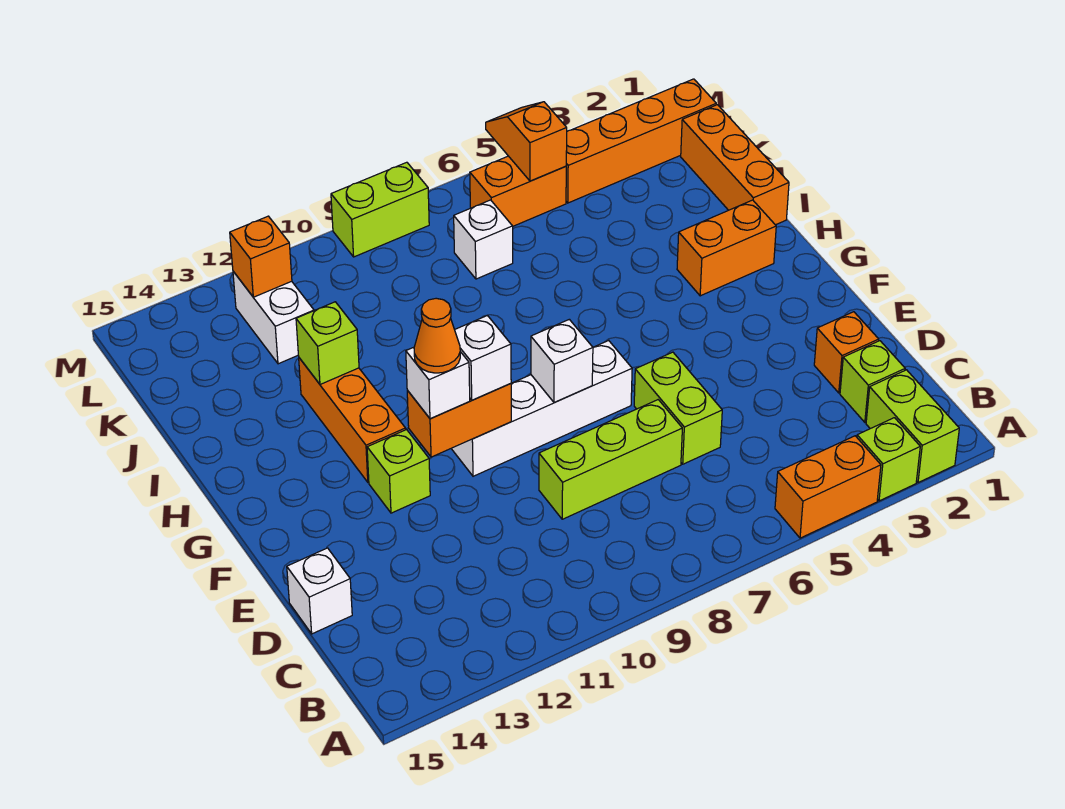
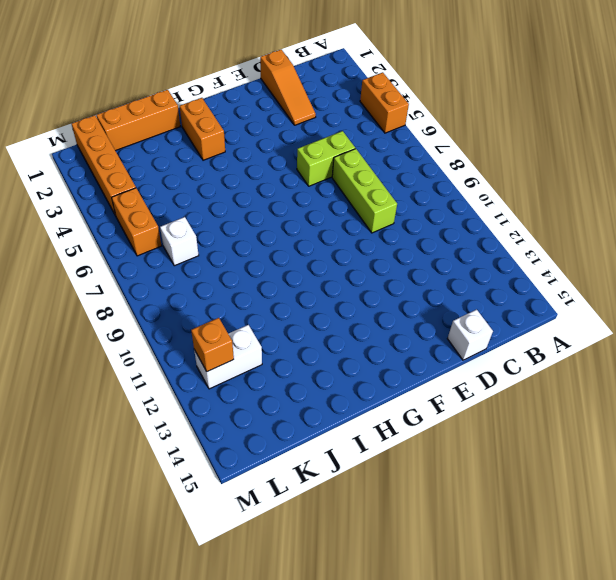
orange slope D1:D3 level 1 top 1 -> orange brick D2 level 1
none -> lime brick A2:B2 level 1
none -> lime brick A3 level 1
none -> lime brick C2 level 1

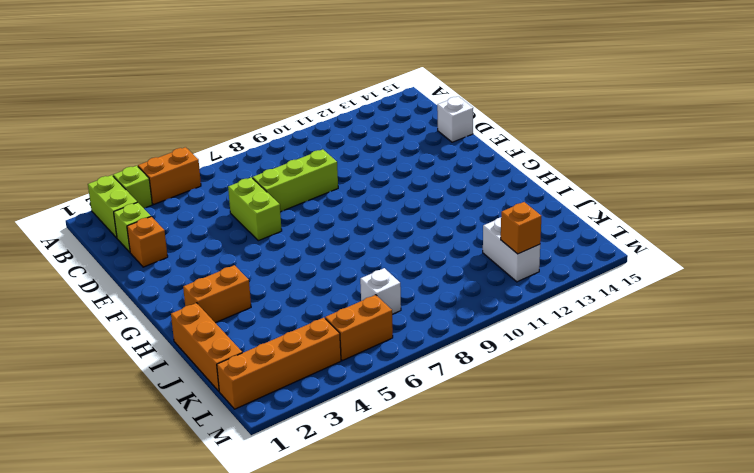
none -> white brick F7:F10 level 1
none -> lime brick F12 level 1
none -> orange brick G12:I12 level 1

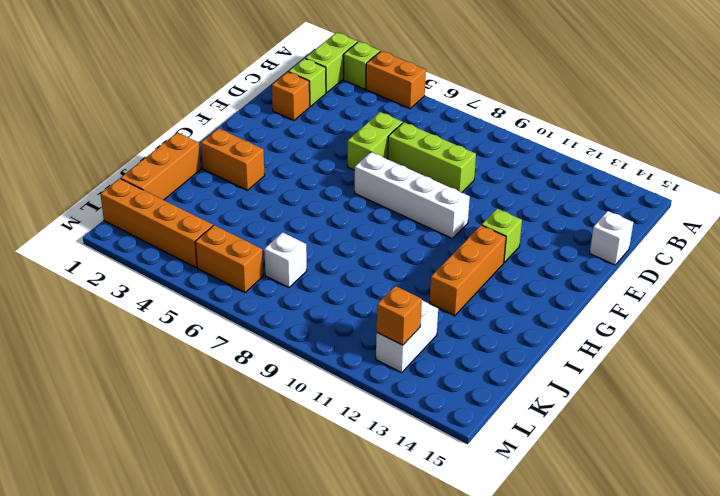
none -> lime brick M8:M9 level 1
none -> white brick F8 level 2
none -> orange brick F10:F11 level 2

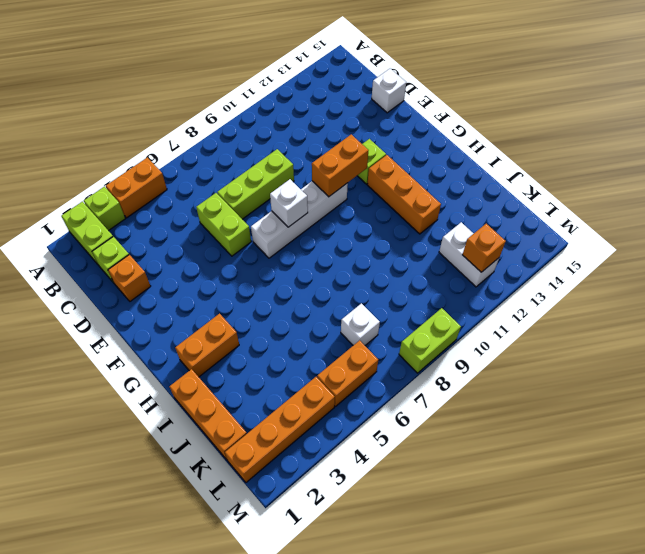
none -> lime brick I12 level 2
none -> orange slope L5:M5 level 2 top L
none -> white brick F10 level 3

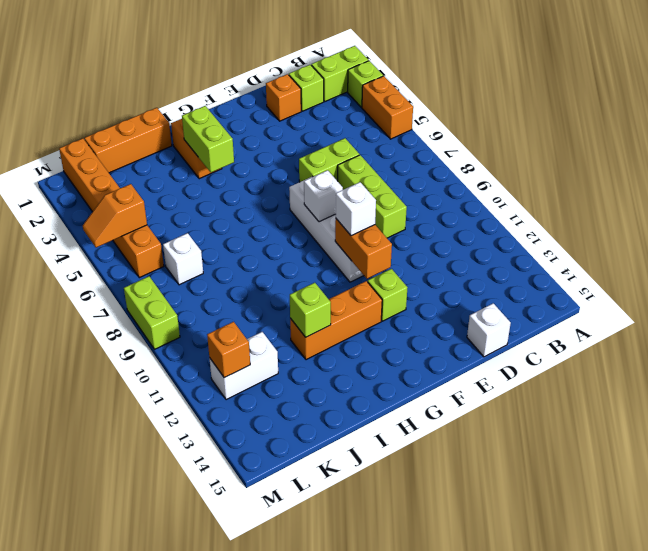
lime brick H3:H4 level 2 -> none
none -> white brick F11 level 3
none -> orange cone F11 level 4

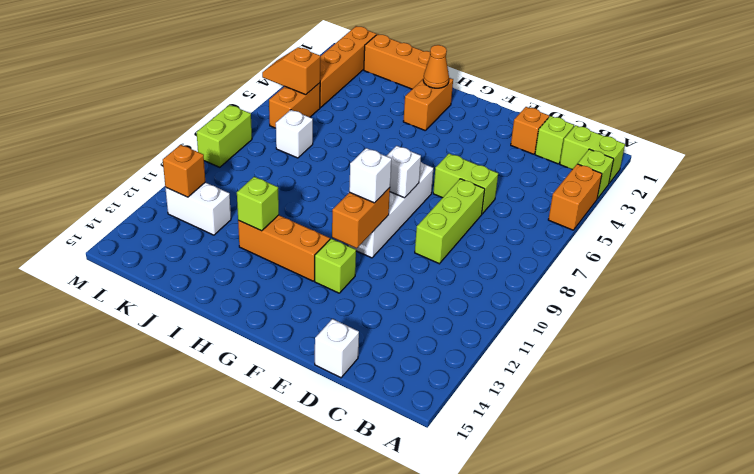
orange cone H2 level 2 -> orange cone F11 level 4
none -> white brick F11 level 3

